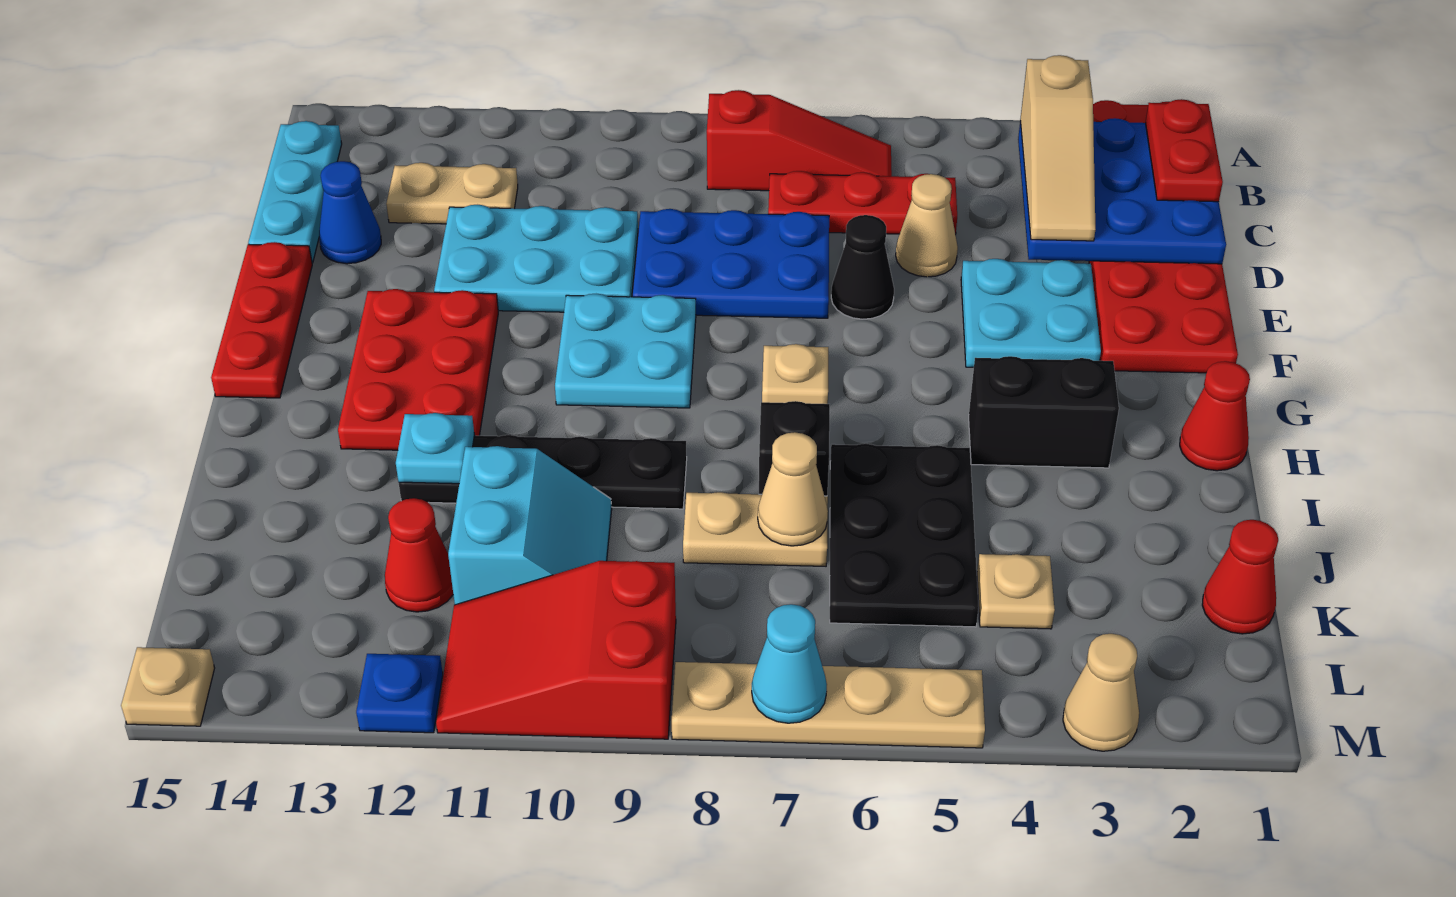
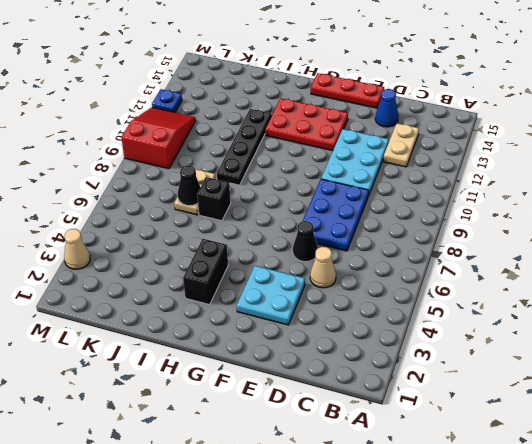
black cone J7 level 2 -> tan cone J7 level 2
none -> red plate A1:F2 level 1
none -> red slope B6:B8 level 1 top 8
none -> cyan plate B15:D15 level 1
none -> red plate C5:C7 level 1

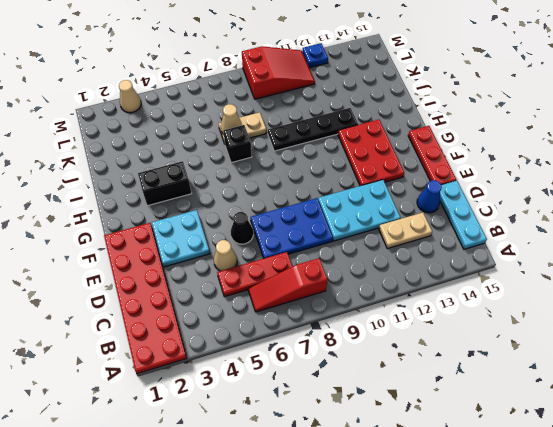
none -> cyan plate F9:G10 level 1
none -> tan plate G7 level 1
none -> red cone H1 level 1
none -> black plate I5:K6 level 1

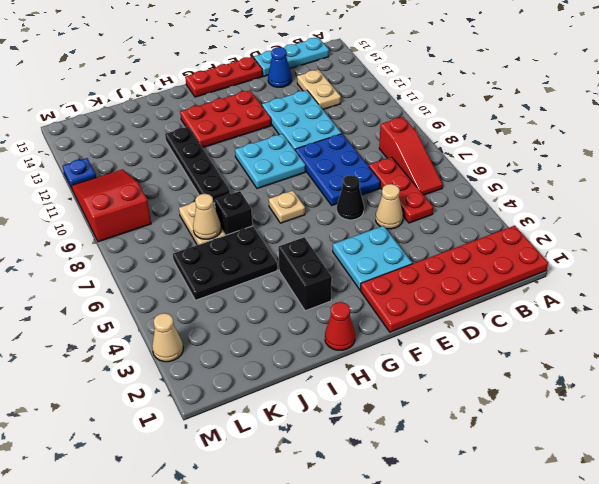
none -> cyan slope J10:K11 level 1 top 11
none -> red cone K1 level 1
none -> tan plate K4 level 1
none -> red cone K12 level 1

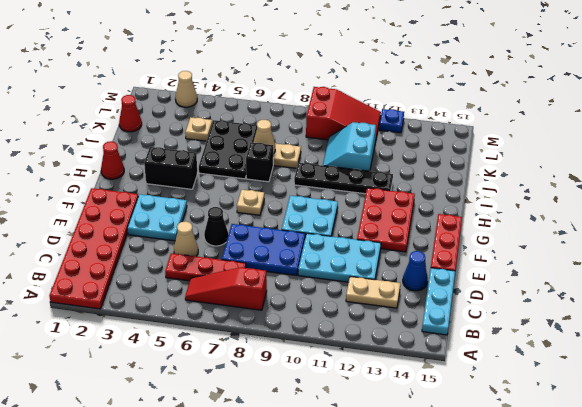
none -> red cone K12 level 1
none -> tan plate M5:M8 level 1
none -> tan plate M15 level 1
none -> blue plate B1:D3 level 2

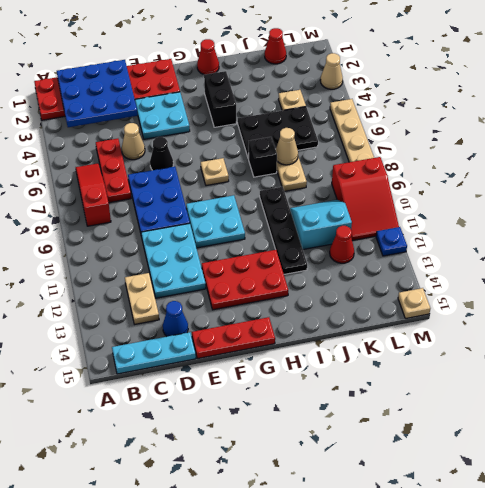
none -> cyan plate I12 level 2
none -> cyan cone M7 level 2
none -> red plate B1:C1 level 3
none -> tan slope B3:D3 level 3 top B

